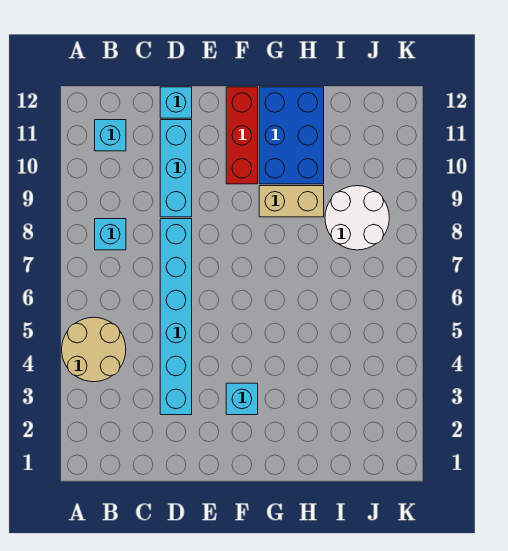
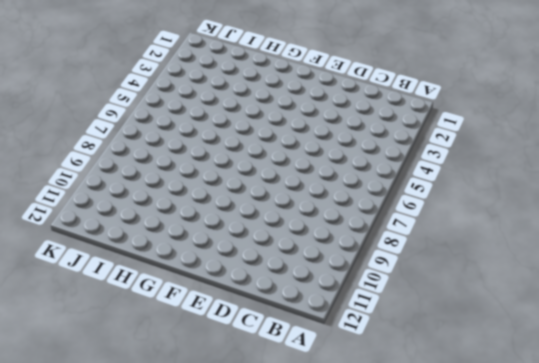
none -> tan round brick A4:B5 level 1
none -> cyan brick B8 level 1

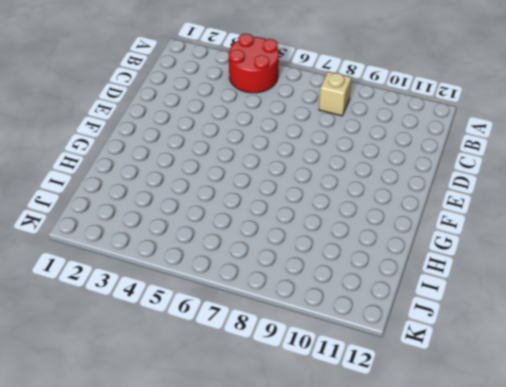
red round brick A4:B5 level 1 -> tan round brick A4:B5 level 1
tan brick B8 level 1 -> cyan brick B8 level 1
none -> cyan brick B11 level 1
none -> cyan brick D3:D8 level 1

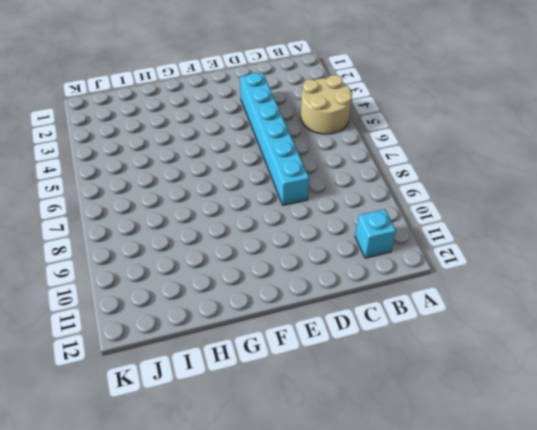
none -> cyan brick B8 level 1
none -> cyan brick D9:D11 level 1

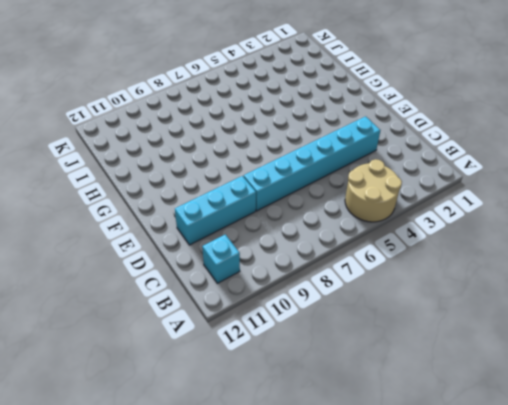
none -> cyan brick B8 level 1
none -> cyan brick D12 level 1

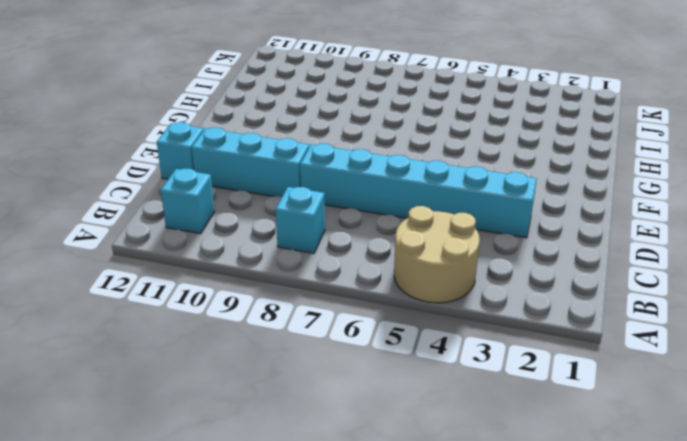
none -> cyan brick F3 level 1
none -> red brick F10:F12 level 1

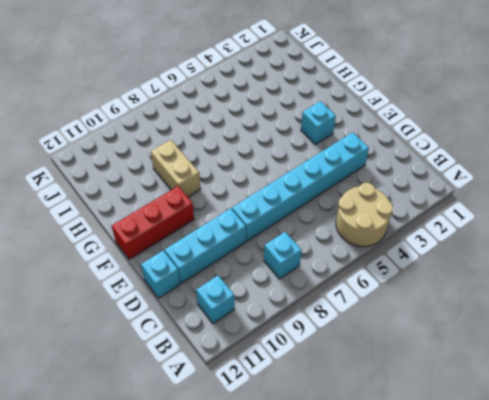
none -> blue brick G10:H12 level 1
none -> white round brick I8:J9 level 1

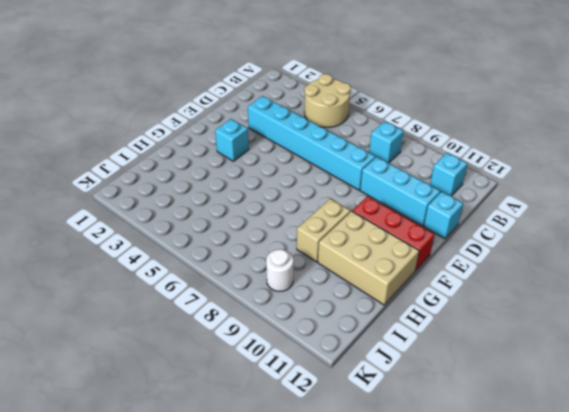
tan brick G10:H12 level 1 -> blue brick G10:H12 level 1
white round brick J9 level 1 -> white round brick I8:J9 level 1

